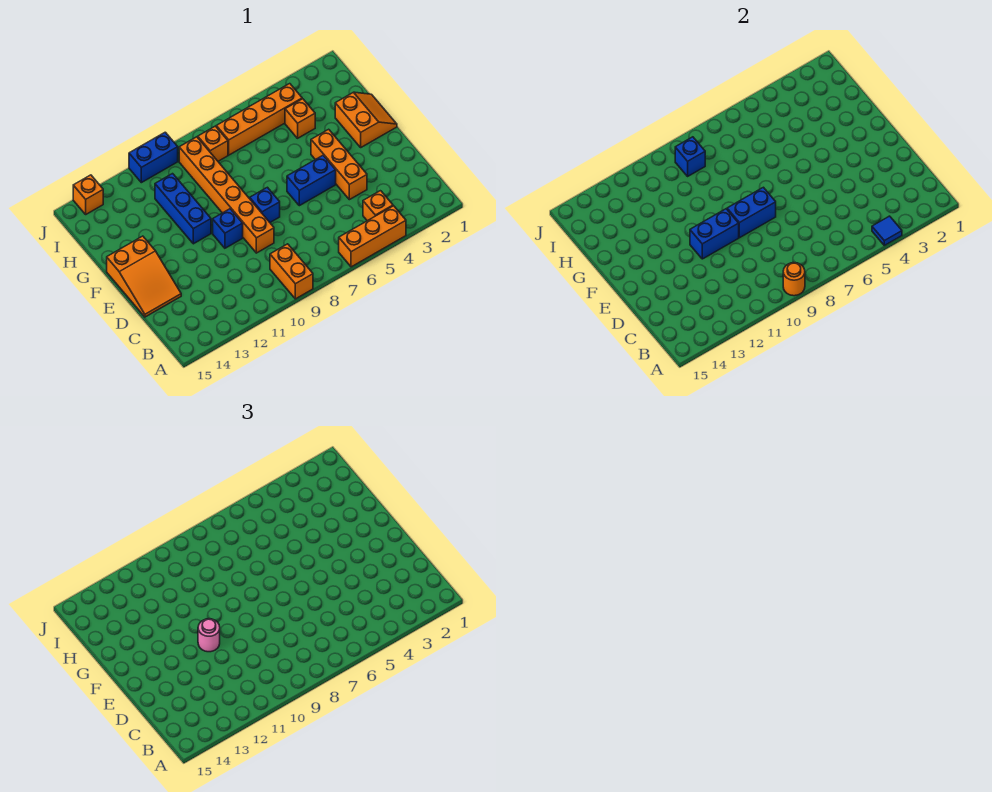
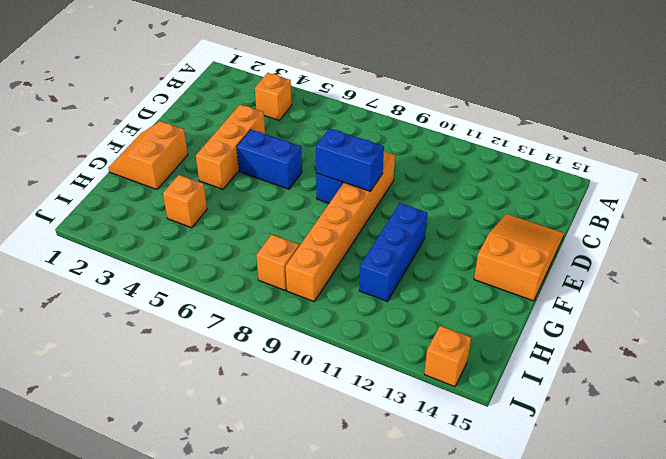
none -> orange brick A4:A6 level 1
none -> orange brick A9:B9 level 1
none -> blue brick E10 level 1

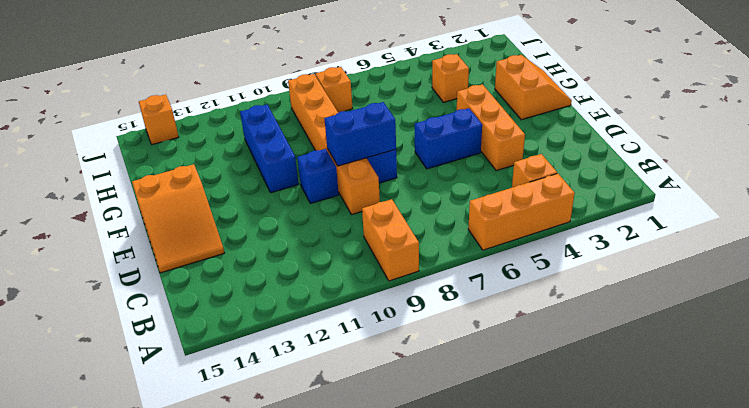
none -> orange brick I4:I7 level 1
none -> blue brick J10:J11 level 1
none -> blue tile A4 level 2

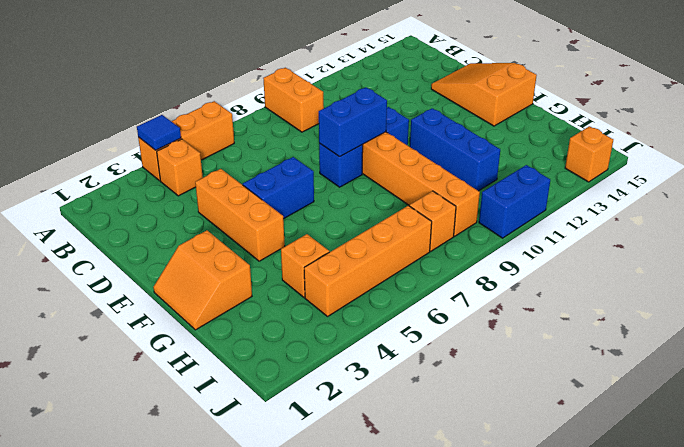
none -> orange round brick A9 level 2
none -> blue brick E10:E11 level 2
none -> blue brick I9 level 2

